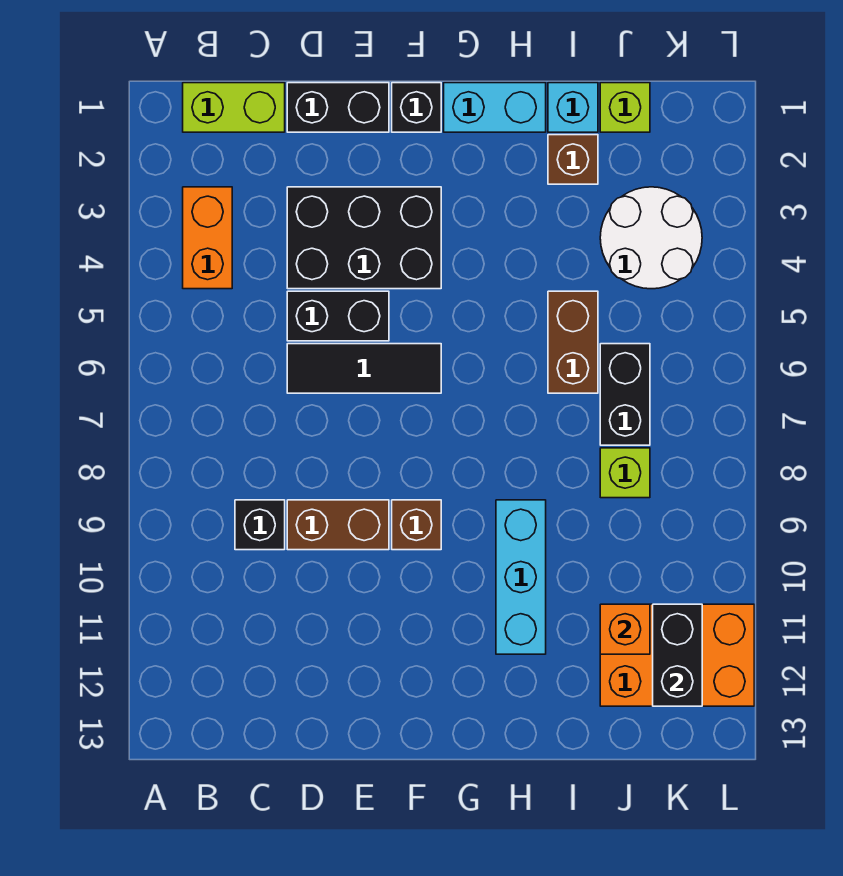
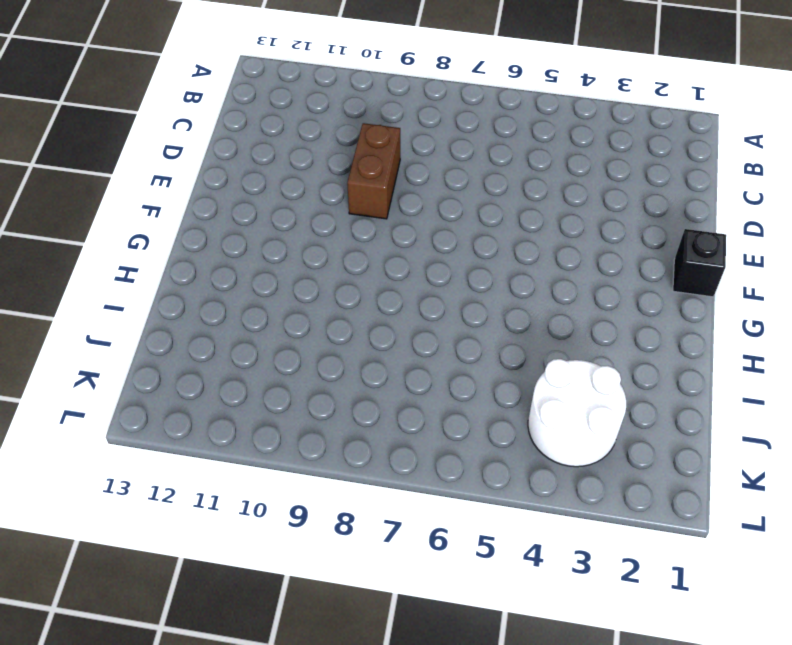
none -> lime brick B1:C1 level 1
none -> orange brick B3:B4 level 1
none -> black brick C9 level 1

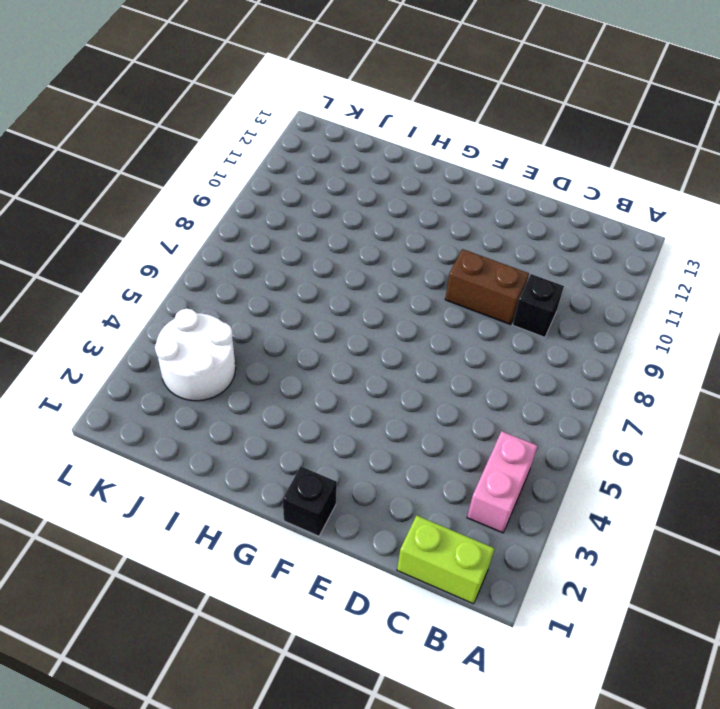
pink brick B3:B4 level 1 -> orange brick B3:B4 level 1
none -> black brick D1:E1 level 1
none -> black brick D3:F4 level 1
none -> black brick D5:E5 level 1

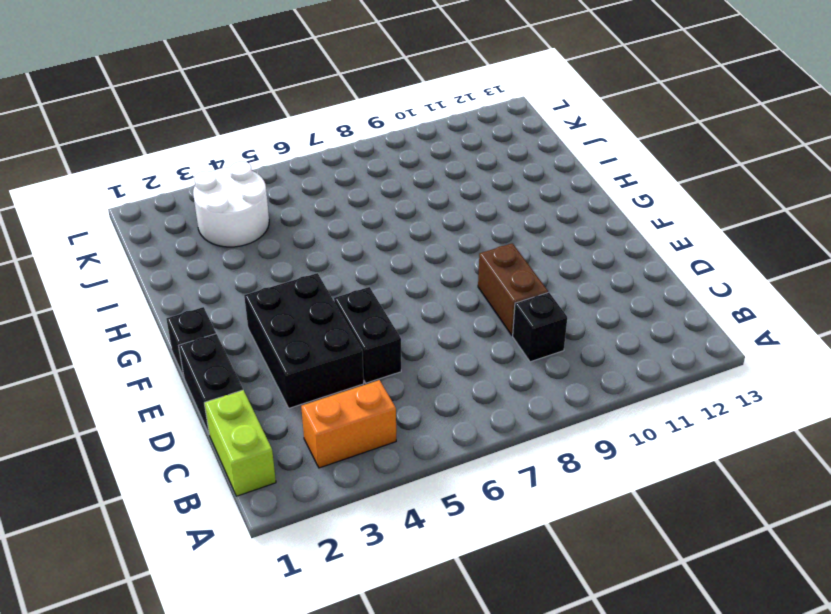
none -> black tile D6:F6 level 1
none -> brown brick F9 level 1
none -> cyan brick G1:H1 level 1

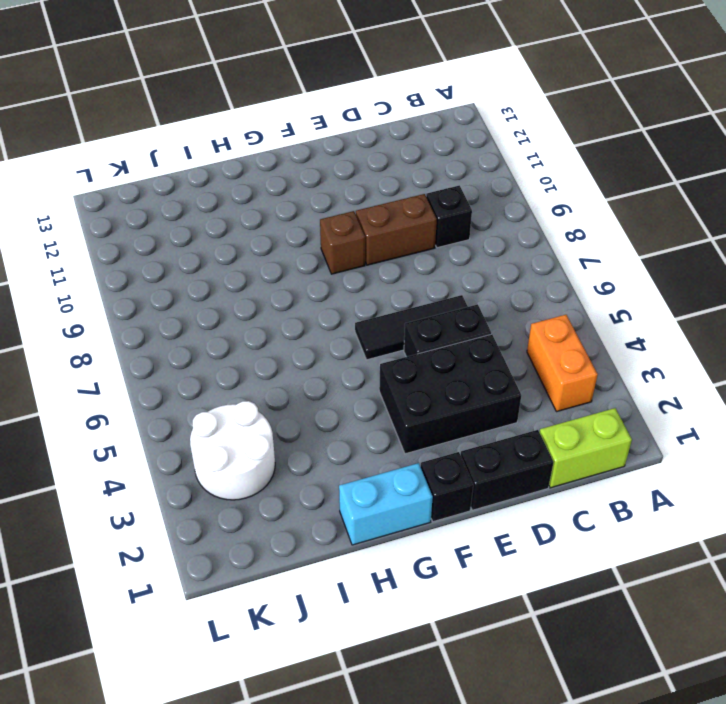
none -> cyan brick H9:H11 level 1
none -> cyan brick I1 level 1
none -> brown brick I2 level 1

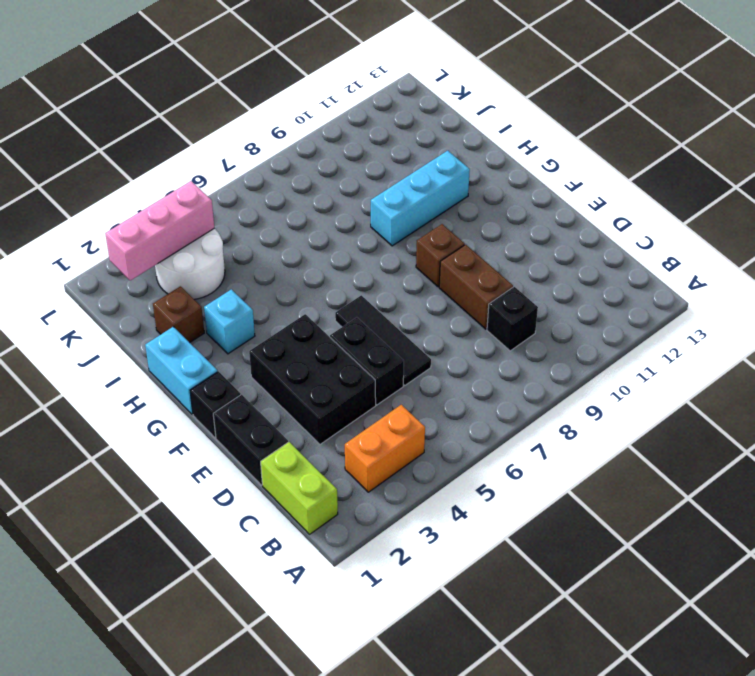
cyan brick H3 level 1 -> cyan brick I1 level 1
pink brick K2:K4 level 2 -> none
none -> brown brick I5:I6 level 1
none -> lime brick J1 level 1
none -> black brick J6:J7 level 1

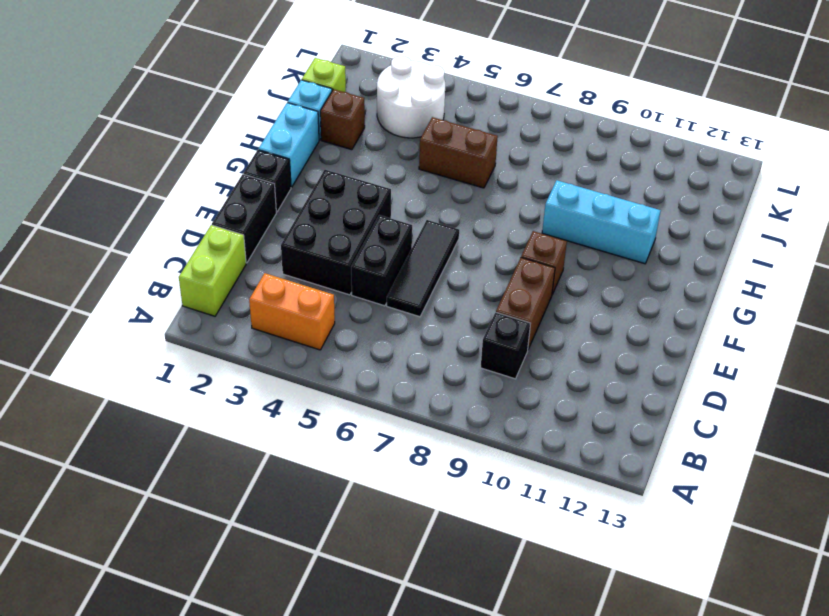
none -> black brick J6:J7 level 1
none -> lime brick J8 level 1
none -> orange brick J11:L12 level 1

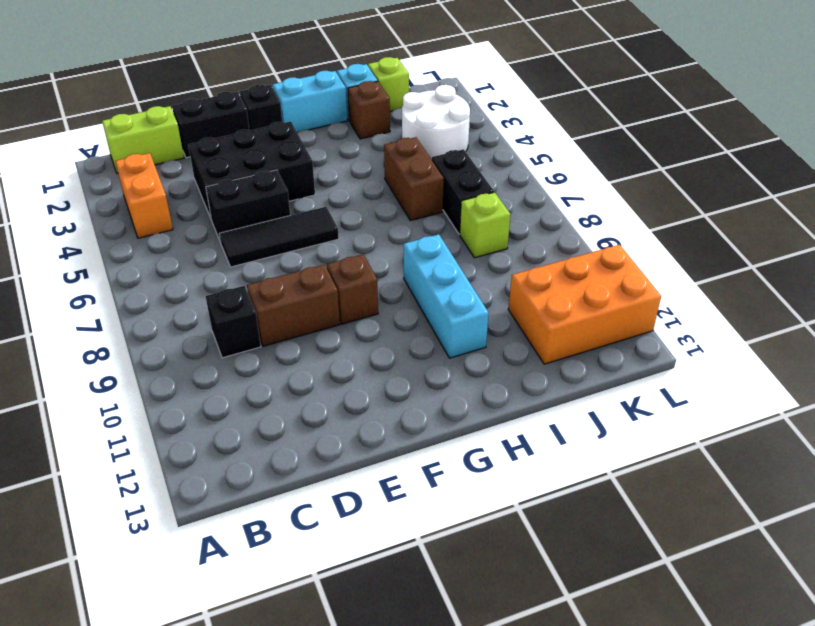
none -> orange brick J11 level 2
none -> black brick K11:K12 level 2

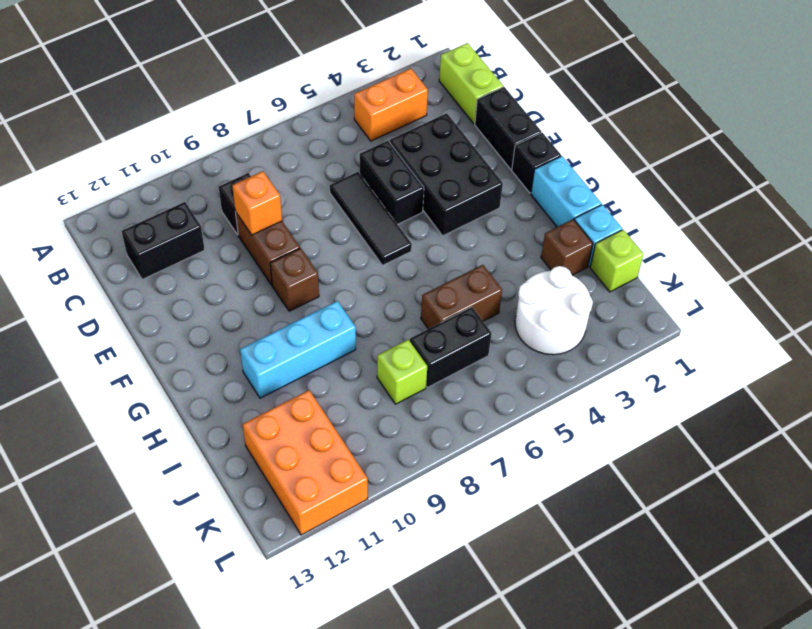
black brick C11:C12 level 1 -> black brick K11:K12 level 2
orange brick D9 level 2 -> orange brick J11 level 2

